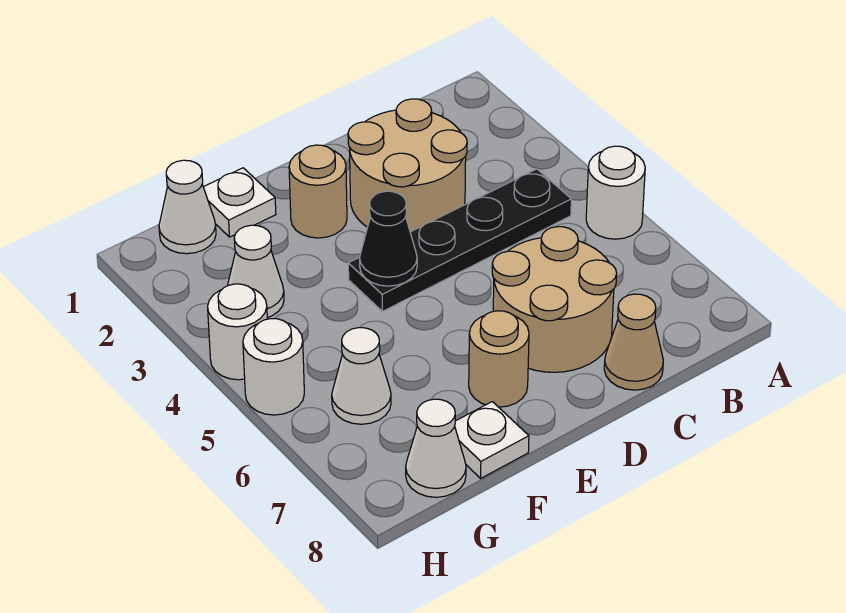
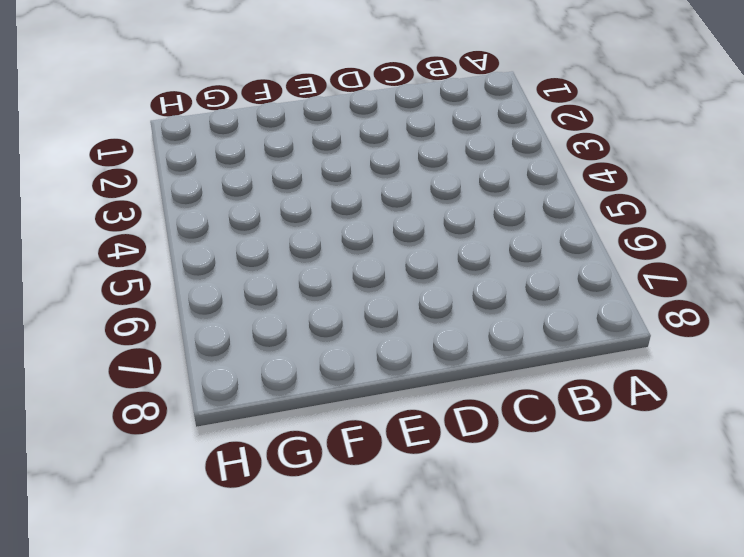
none -> white round brick A5 level 1
none -> black plate B4:E4 level 1
none -> tan round brick C2:D3 level 1

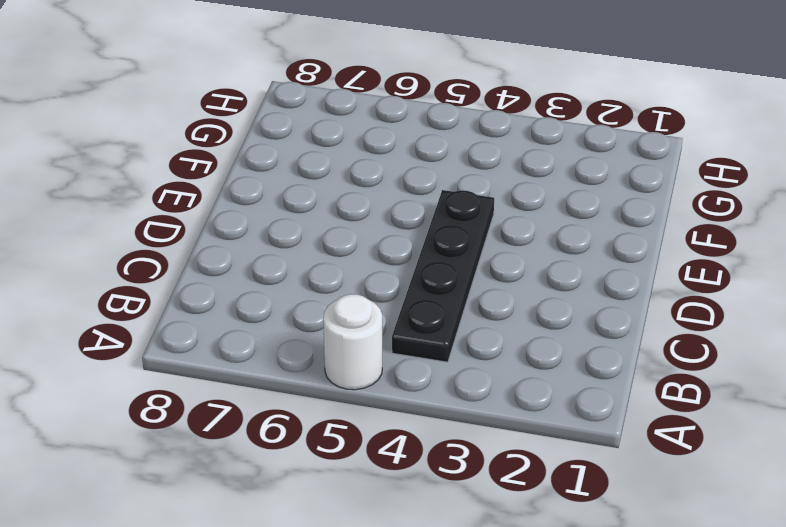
none -> tan round brick C2:D3 level 1
none -> tan round brick C6:D7 level 1
none -> tan cone C8 level 1

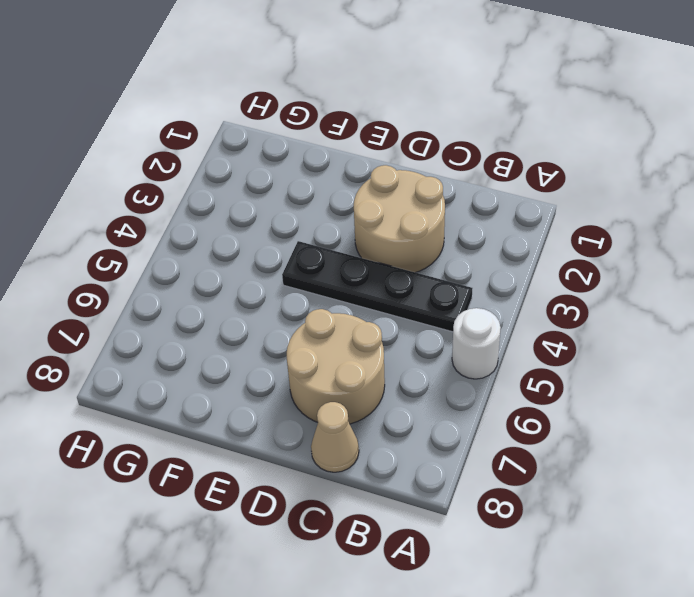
none -> tan round brick E2 level 1
none -> tan round brick E7 level 1
none -> white plate F1 level 1

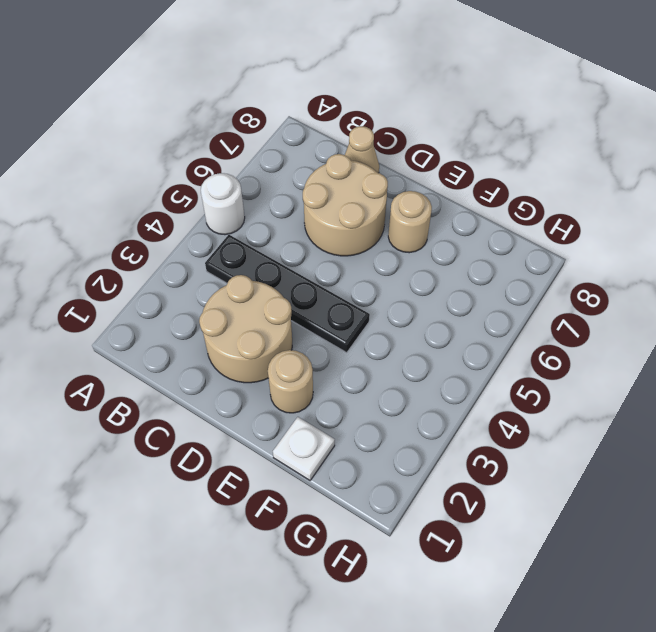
none -> white plate F8 level 1
none -> white cone G1 level 1
none -> white cone G3 level 1

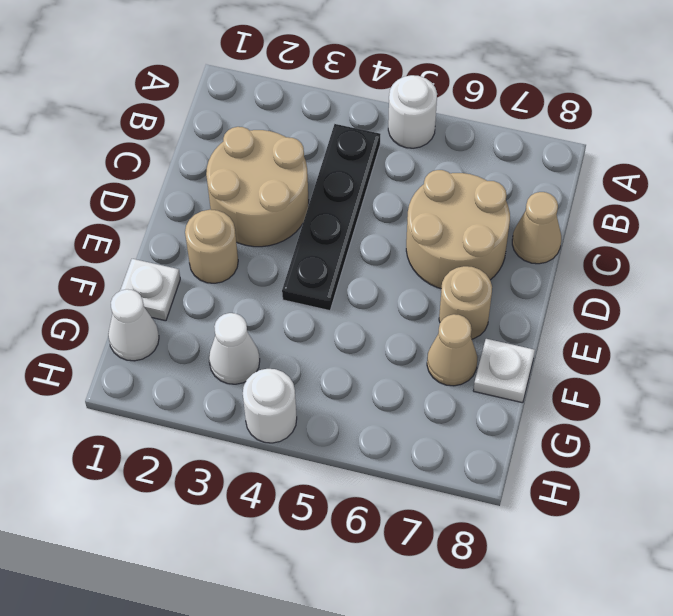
tan cone F7 level 1 -> none
none -> white cone G6 level 1
none -> white cone G8 level 1
none -> white round brick H5 level 1

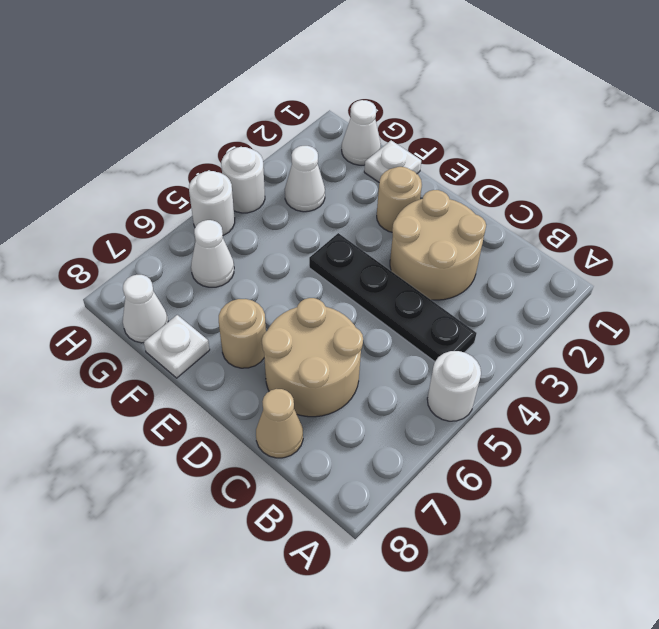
none -> black cone E4 level 2

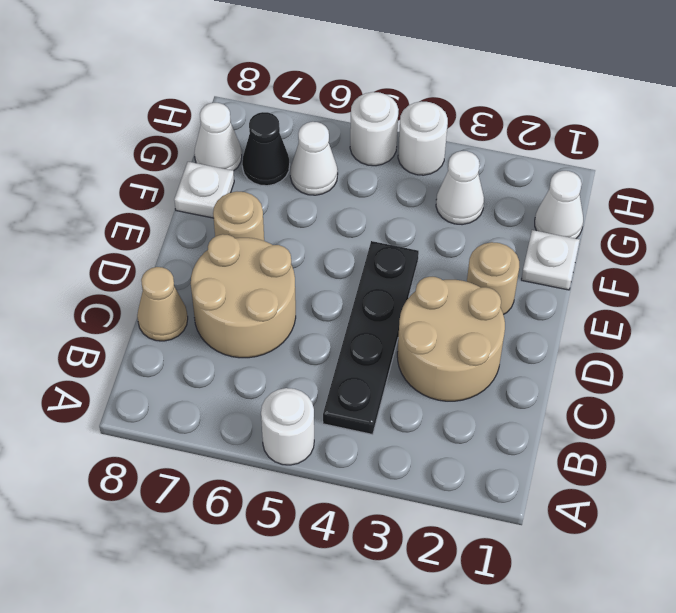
black cone G7 level 1 -> black cone E4 level 2

